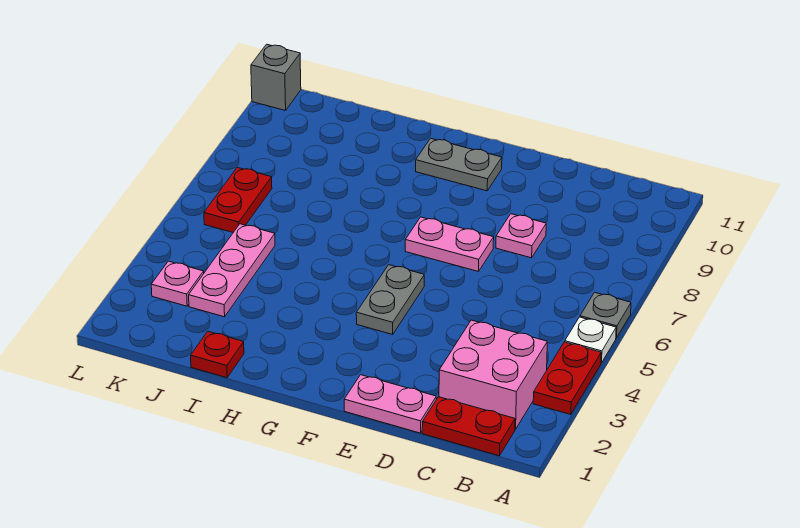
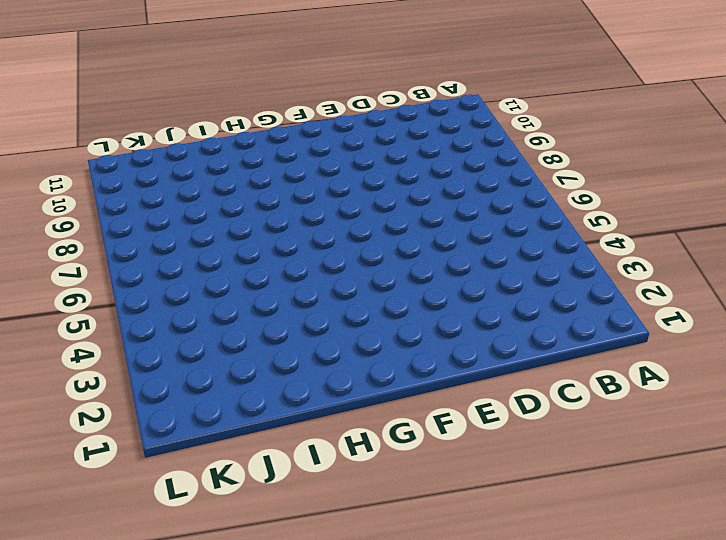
none -> red plate A3:A4 level 1
none -> white plate A5 level 1
none -> grey plate A6 level 1

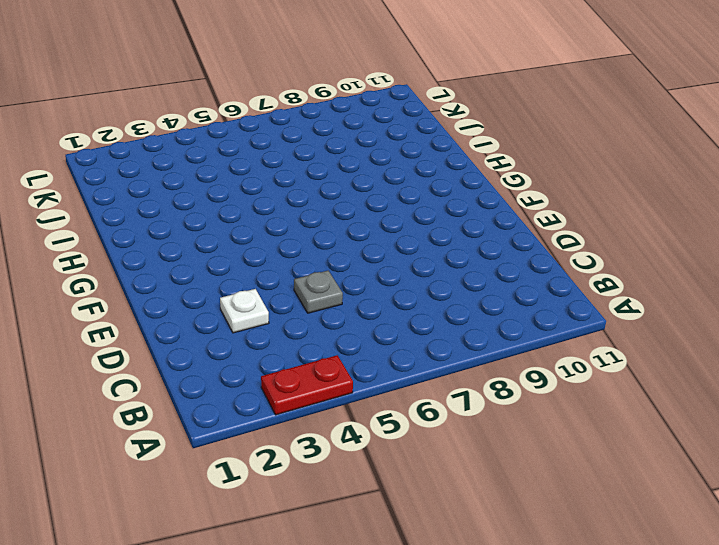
white plate D3 level 1 -> white plate A5 level 1
grey plate D5 level 1 -> grey plate A6 level 1
none -> red plate B1:C1 level 1
none -> pink brick B2:C3 level 1
none -> pink plate D1:E1 level 1

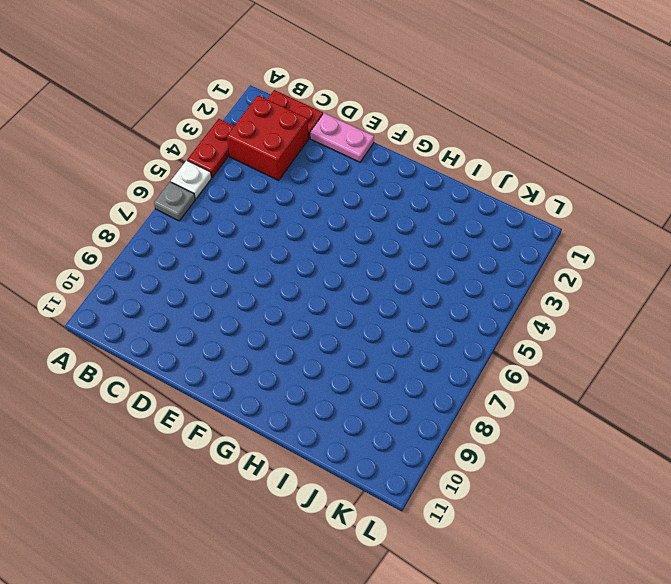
red brick B2:C3 level 1 -> pink brick B2:C3 level 1
none -> pink plate D8 level 1
none -> pink plate E7:F7 level 1
none -> grey plate F4:F5 level 1

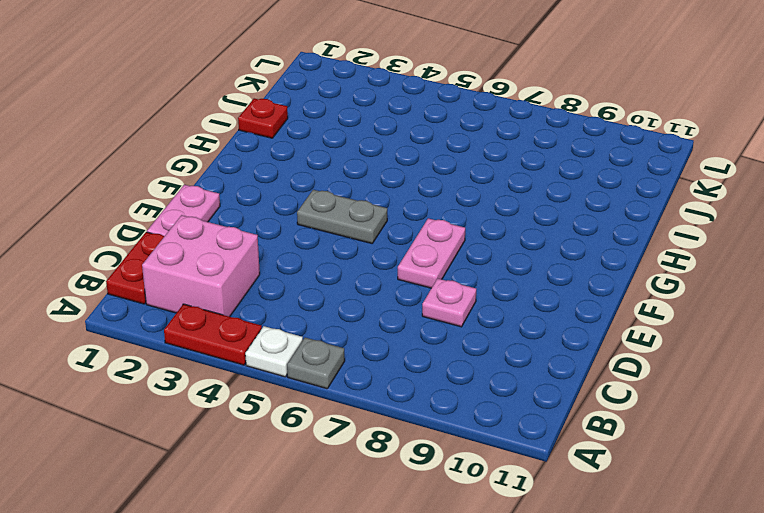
none -> grey plate F10:G10 level 1
none -> pink plate J3:J5 level 1
none -> pink plate K3 level 1

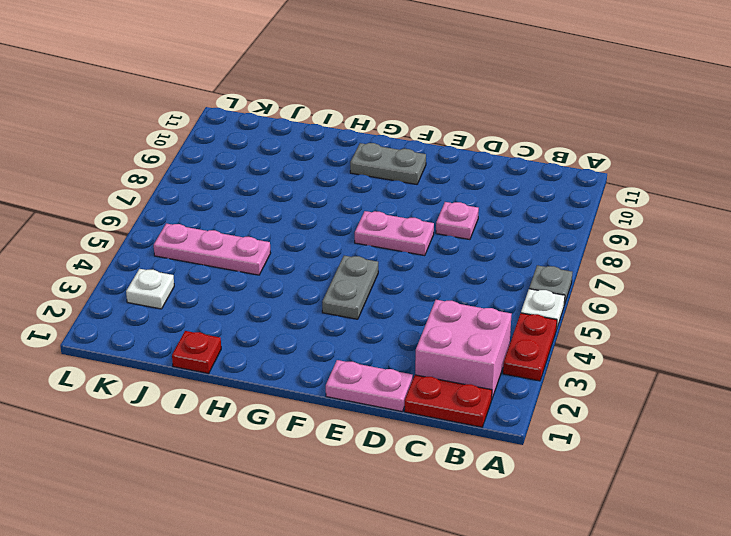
pink plate I5:K5 level 1 -> pink plate J3:J5 level 1
white plate K3 level 1 -> pink plate K3 level 1
none -> red plate K6:K7 level 1
none -> grey brick L11 level 1

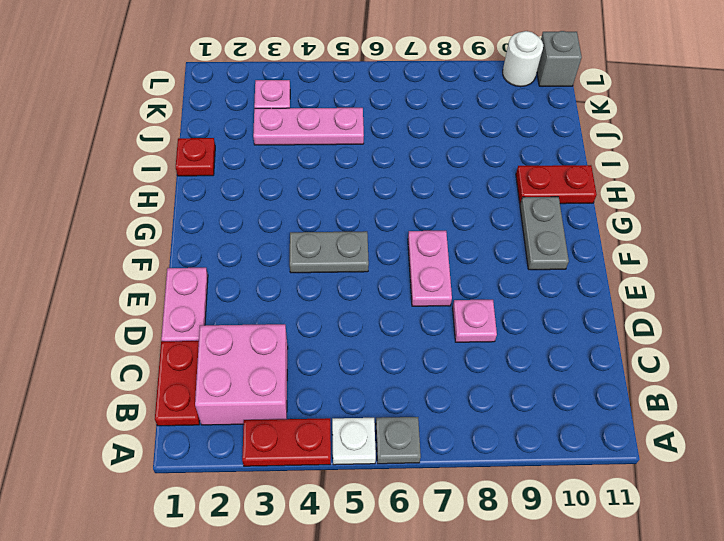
red plate H10:H11 level 1 -> red plate K6:K7 level 1
white round brick L10 level 1 -> none

